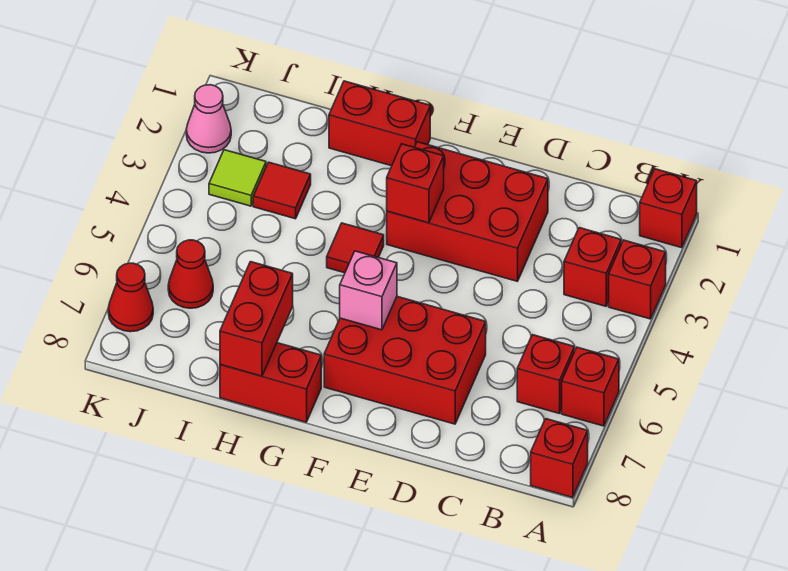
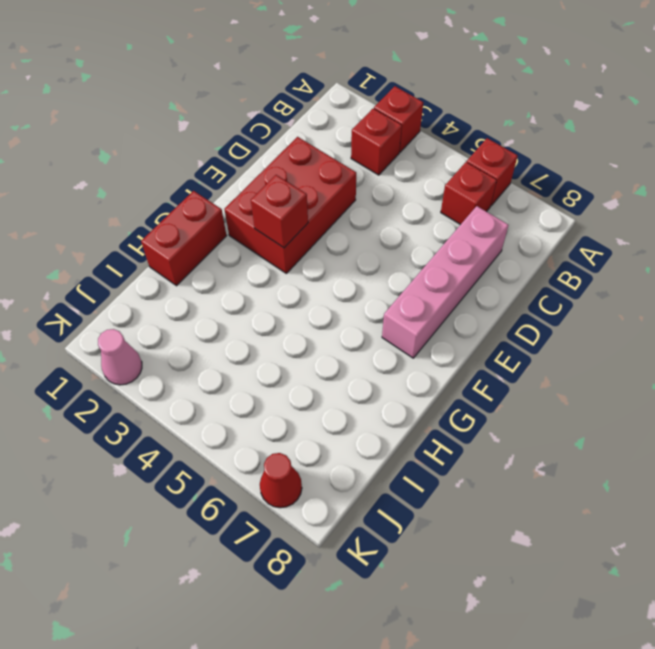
pink brick C7:F7 level 1 -> red brick D6:F7 level 1
none -> red brick A1 level 1
none -> red brick A8 level 1
none -> red tile G4 level 1

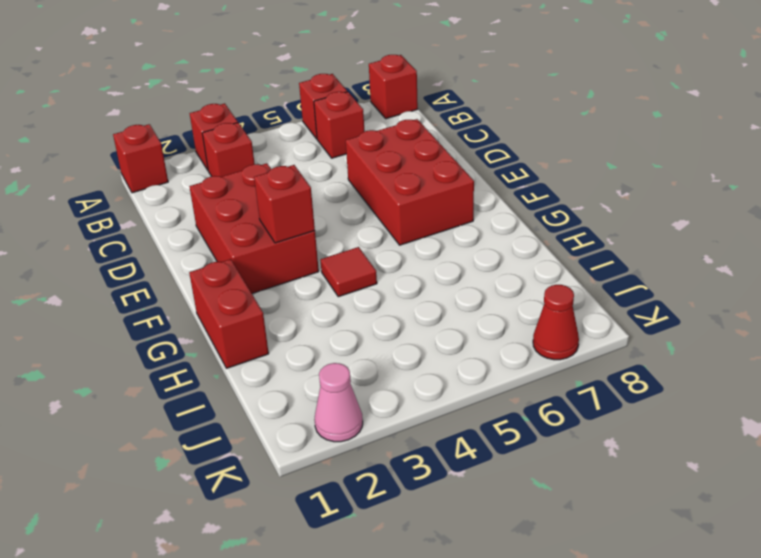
none -> red brick G8:H8 level 1
none -> red tile I3 level 1
none -> lime tile J3 level 1

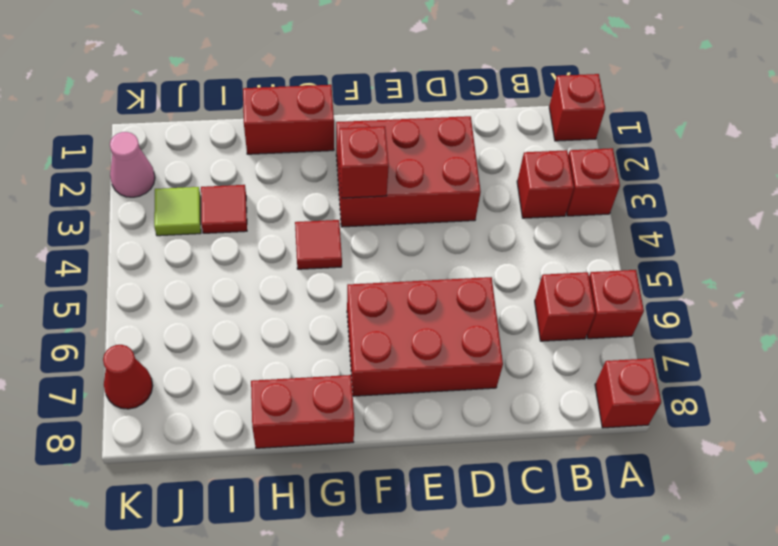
none -> red cone J6 level 1
none -> pink brick F6 level 2
none -> red brick H7:H8 level 2

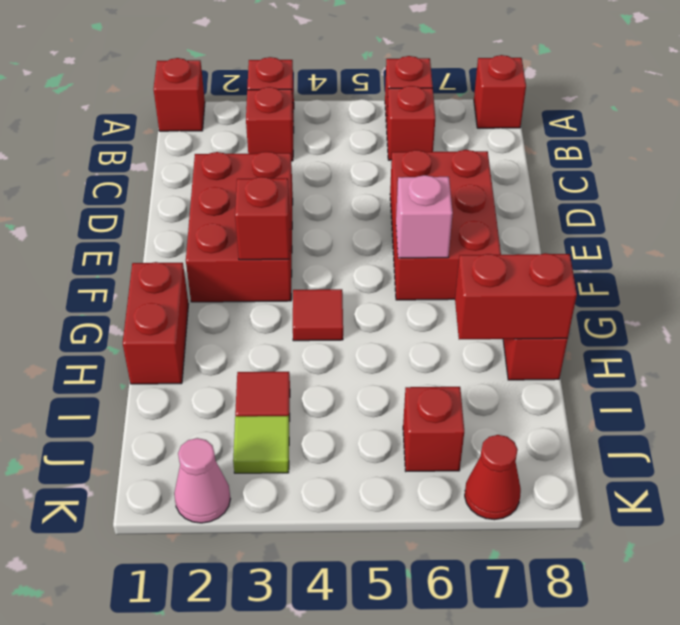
red brick J6 level 1 -> red cone J6 level 1

